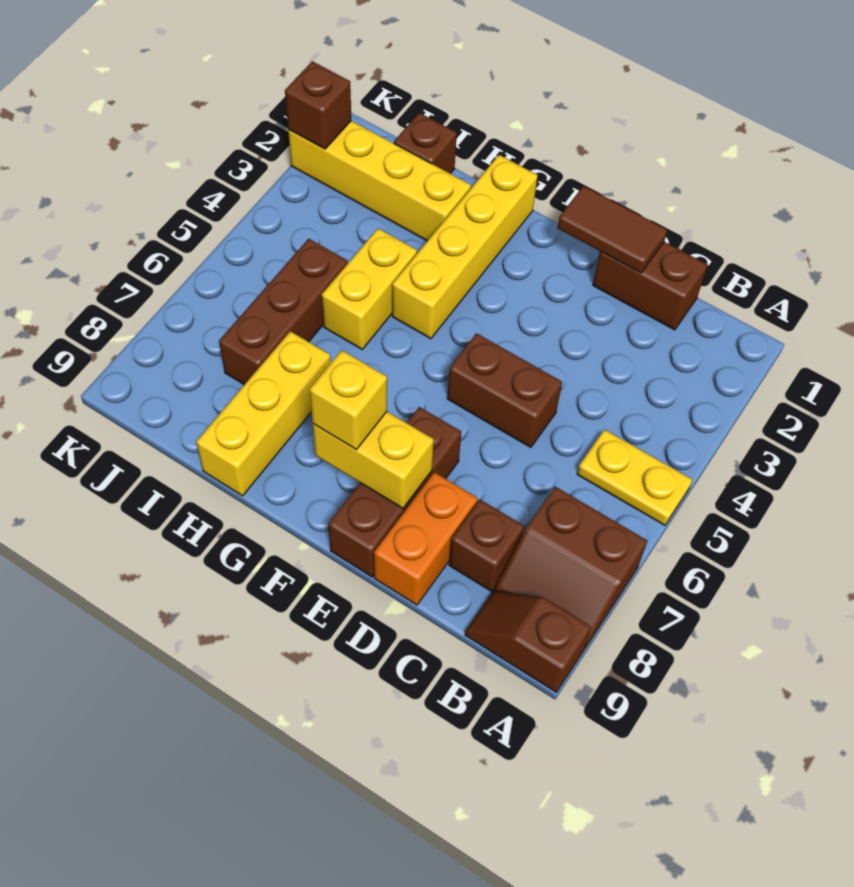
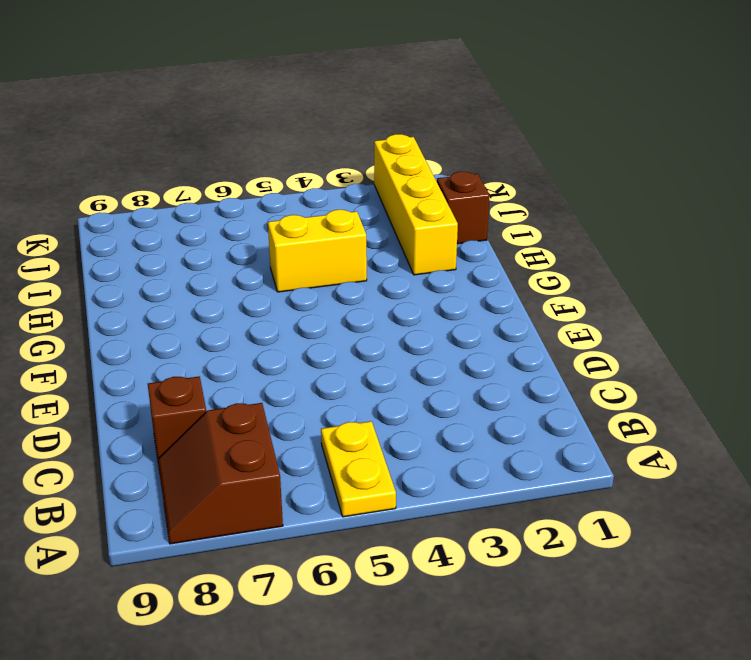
none -> brown slope A9:B9 level 1 top A
none -> brown brick C1:D1 level 1
none -> brown brick D5:E5 level 1

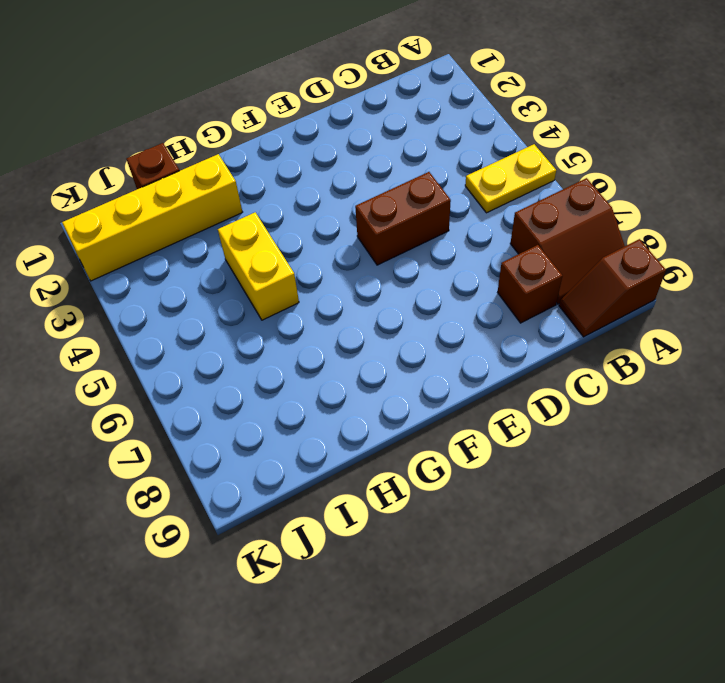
none -> brown brick C1:D1 level 1
none -> orange brick D8:D9 level 1
none -> brown brick E7:E9 level 1

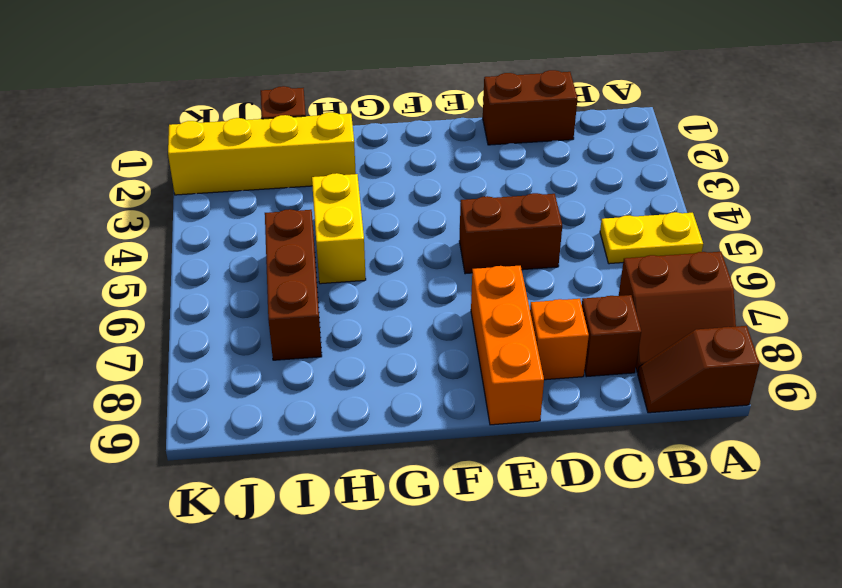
orange brick D8 level 1 -> orange brick D8:D9 level 1
orange brick E7:E9 level 1 -> brown brick E7:E9 level 1
none -> yellow brick G1:G4 level 1
none -> yellow brick H7:H9 level 1
none -> brown tile D1:E1 level 2

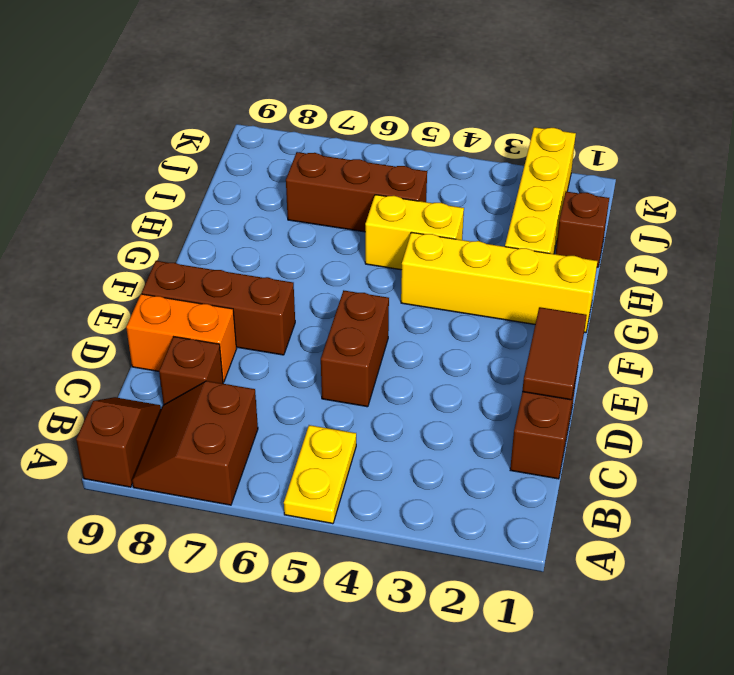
none -> yellow brick H7:H9 level 1
none -> yellow brick E8:F8 level 2
none -> brown brick K2 level 2

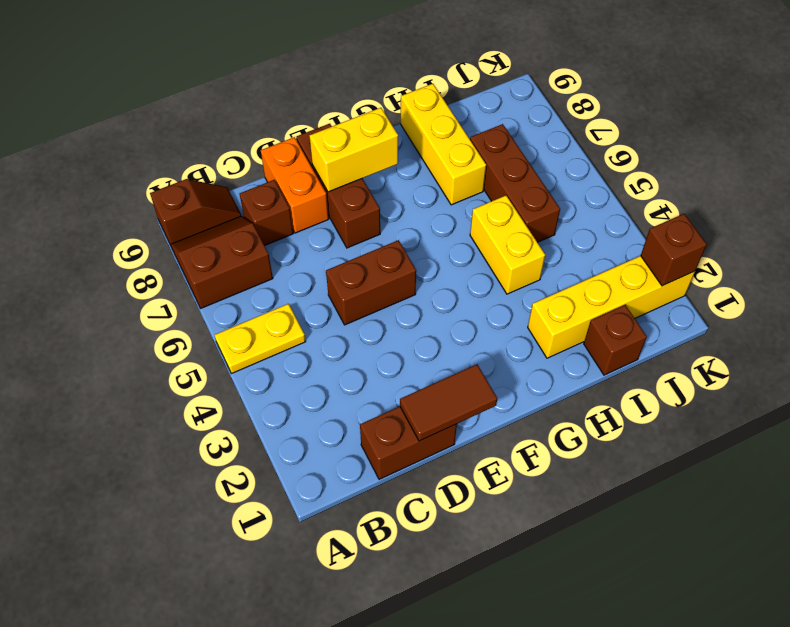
none -> yellow brick G1:G4 level 1
none -> yellow brick F8 level 3

